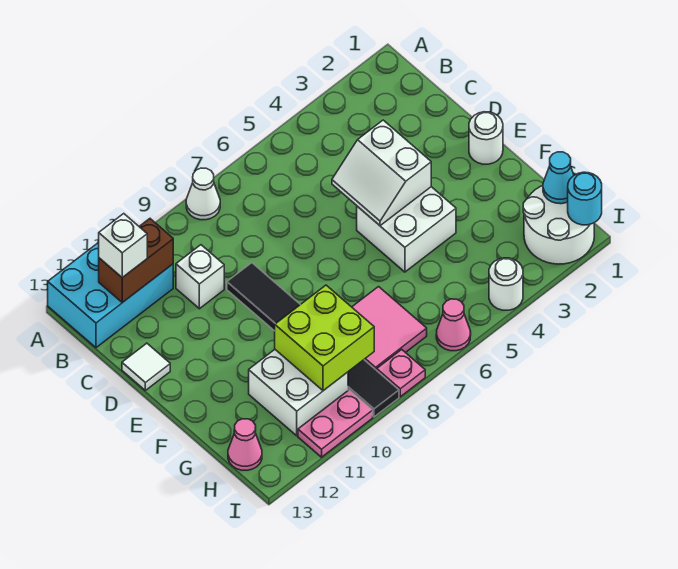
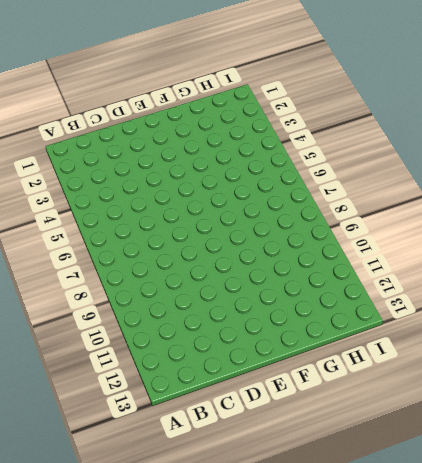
none -> white cone A8 level 1
none -> cyan brick A11:B13 level 1
none -> white brick C10 level 1

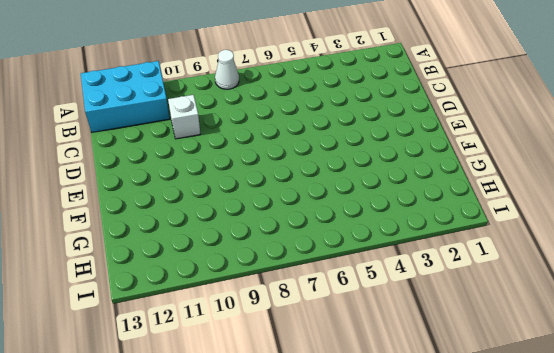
none -> black tile D9:I9 level 1
none -> white tile D13 level 1
none -> white round brick E1 level 1

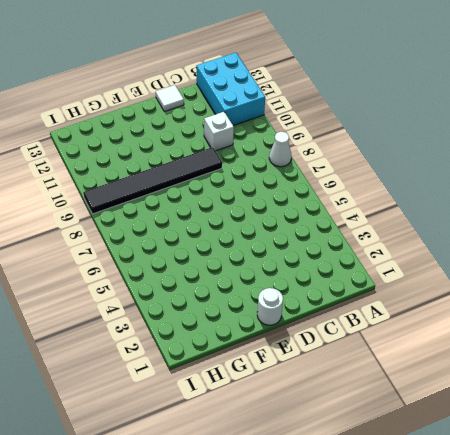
none -> white brick E4:F5 level 1
none -> pink tile G7:H8 level 1
none -> white brick G10:H11 level 1

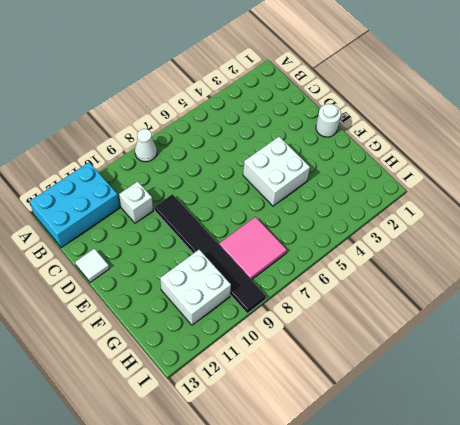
none -> white round brick H1:I2 level 1
none -> pink cone H13 level 1
none -> white round brick I4 level 1

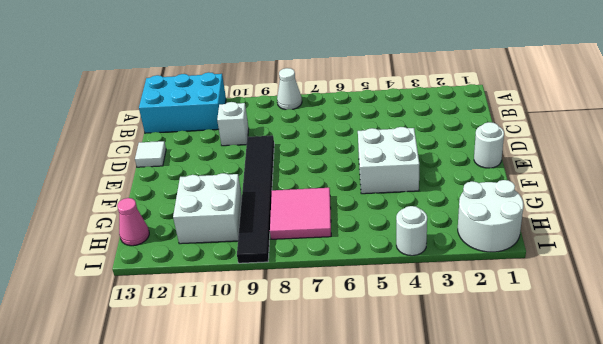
none -> pink cone I6 level 1
none -> pink plate I8 level 1
none -> pink plate I10:I11 level 1

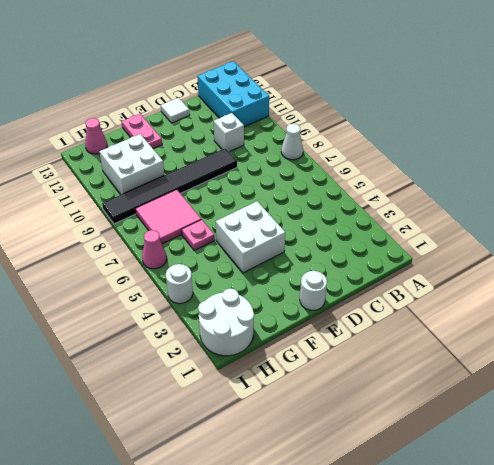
pink plate F12:F13 level 1 -> pink plate I10:I11 level 1
pink plate G6 level 1 -> pink plate I8 level 1
none -> brown brick B11:B12 level 2
none -> white slope D4:E5 level 2 top 4
none -> lime brick G9:H10 level 2

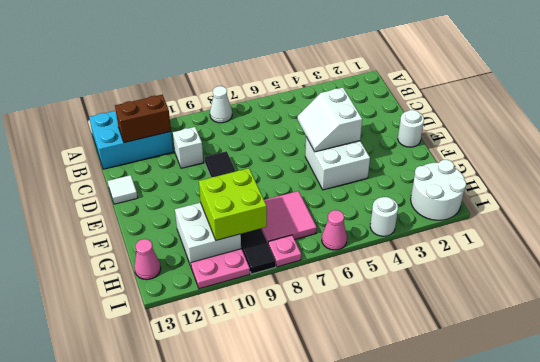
none -> cyan cone H1 level 2
none -> cyan round brick I1 level 2
none -> white brick B12 level 3

